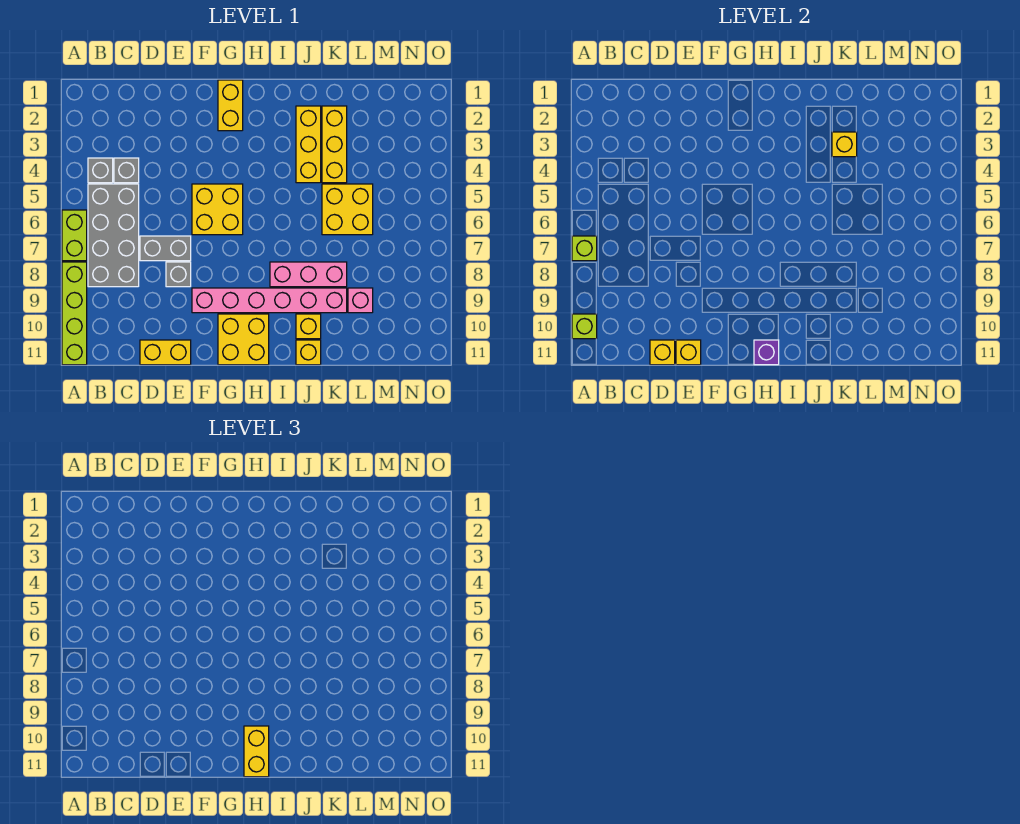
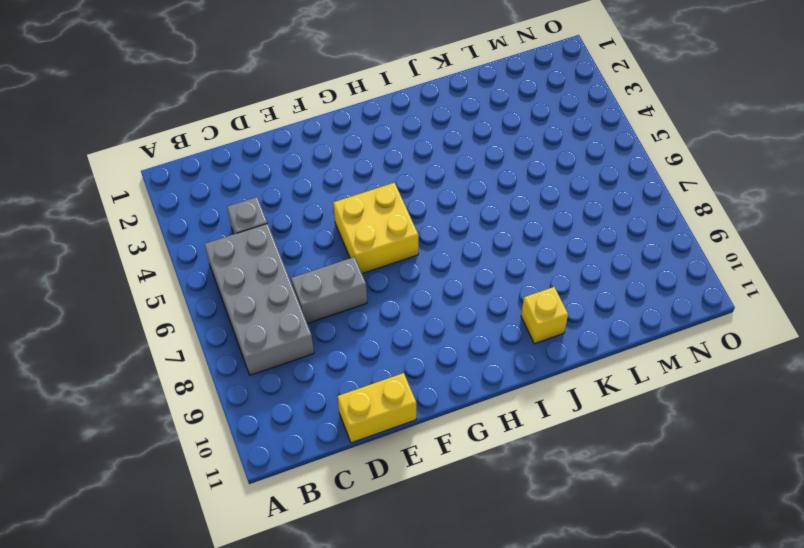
none -> lime brick A6:A7 level 1
none -> lime brick A8:A11 level 1
none -> grey brick B4 level 1

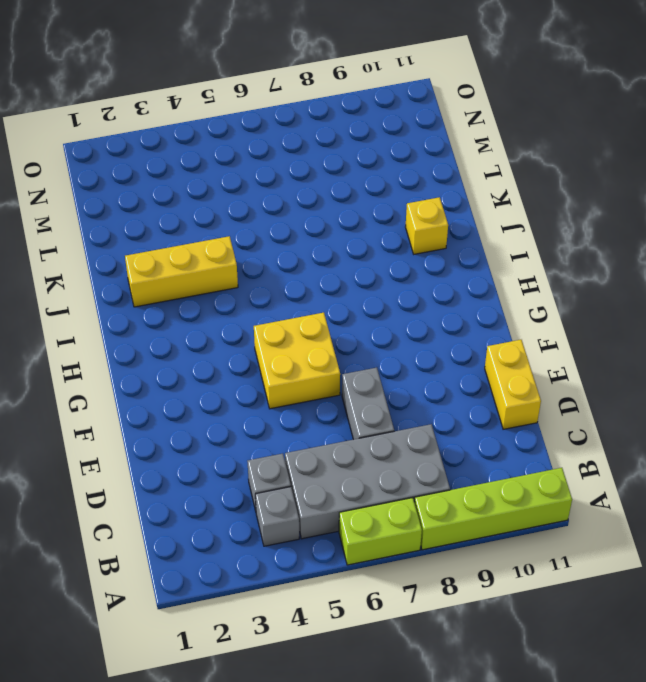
none -> grey brick E8 level 1
none -> pink brick F9:K9 level 1
none -> yellow brick G1:G2 level 1

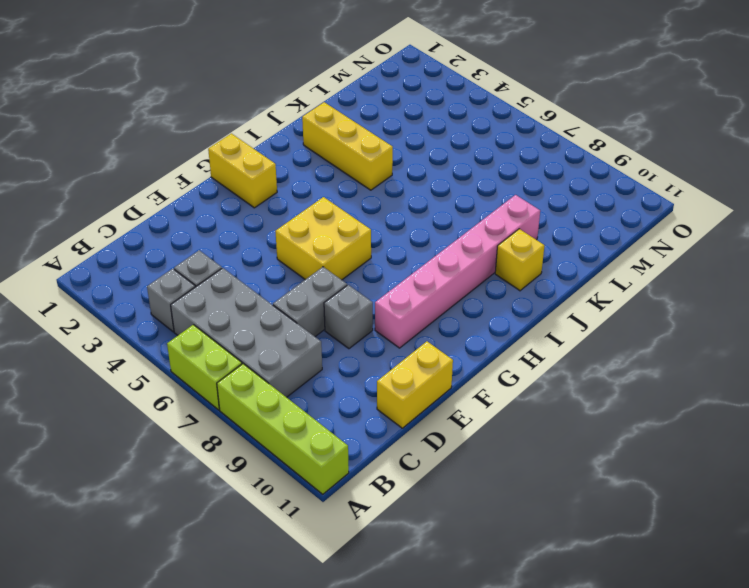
none -> yellow brick G10:H11 level 1
none -> pink brick I8:K8 level 1
none -> yellow brick J11 level 1

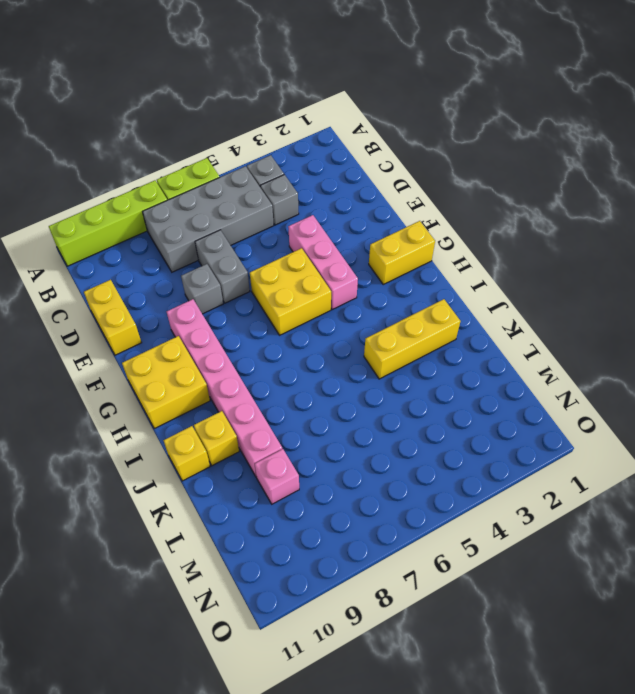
pink brick E4:G4 level 1 -> pink brick I8:K8 level 1
none -> yellow brick K2:K4 level 1
none -> yellow brick K5:L6 level 1
none -> lime brick A7 level 2

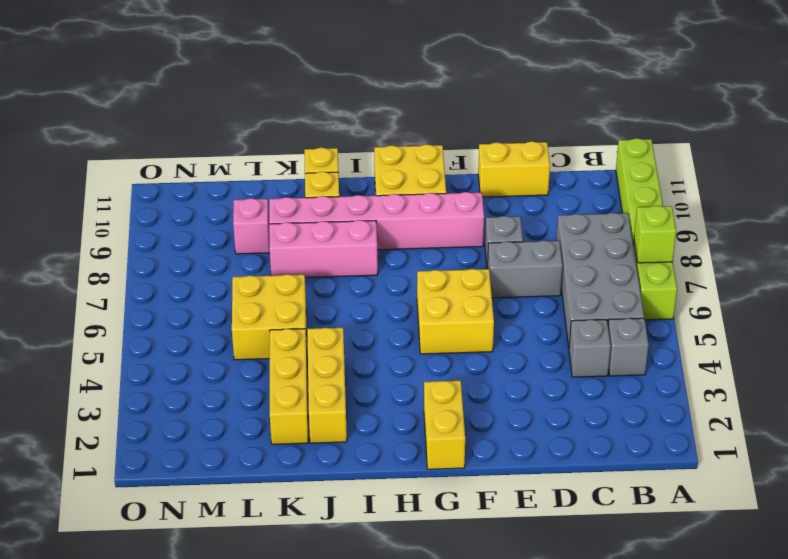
none -> lime brick A10 level 2
none -> yellow brick D11 level 2
none -> yellow brick E11 level 2

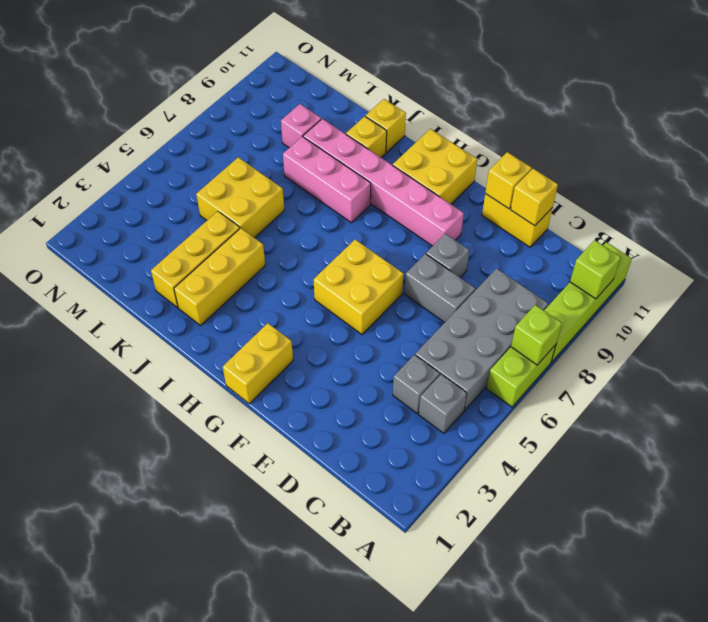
none -> purple brick H11 level 2
none -> yellow brick K3 level 2
none -> yellow brick H10:H11 level 3

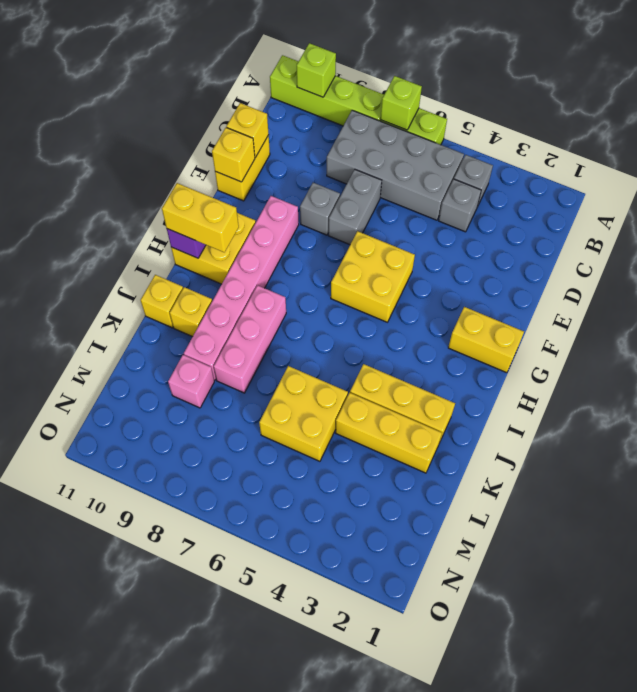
none -> yellow brick K3 level 2

